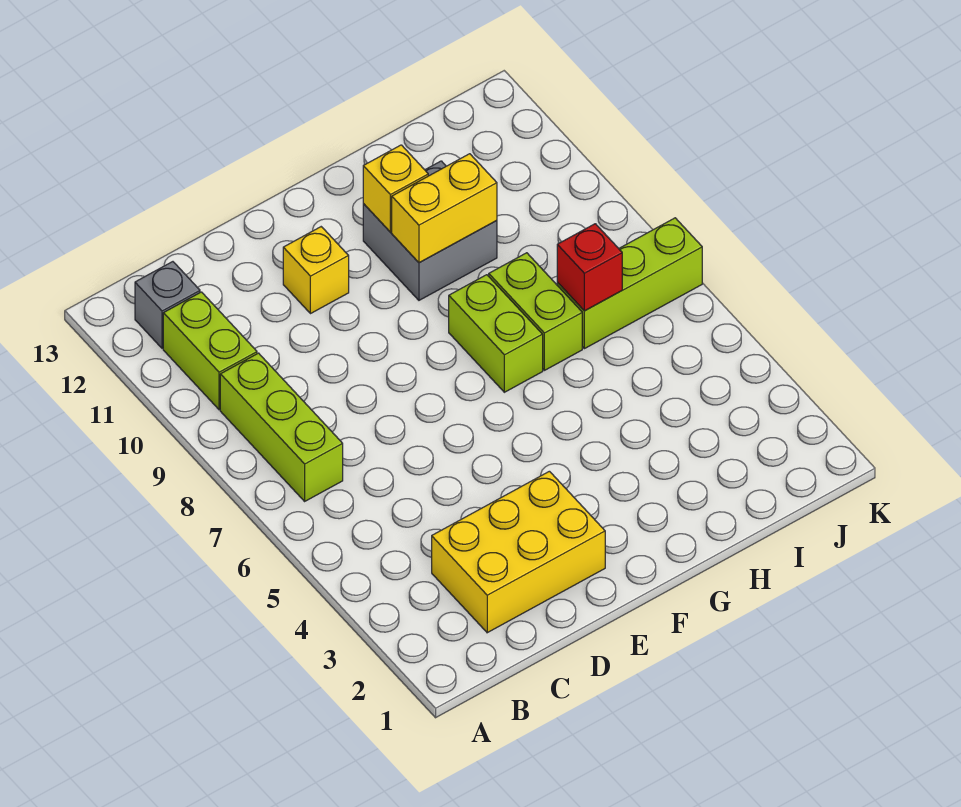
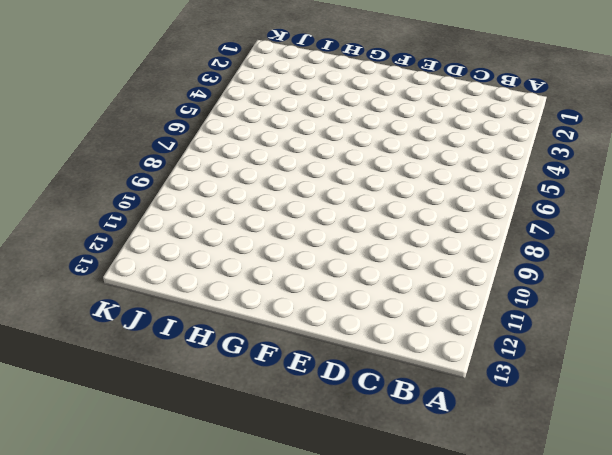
none -> lime brick B7:B9 level 1
none -> lime brick B10:B11 level 1
none -> grey brick B12 level 1

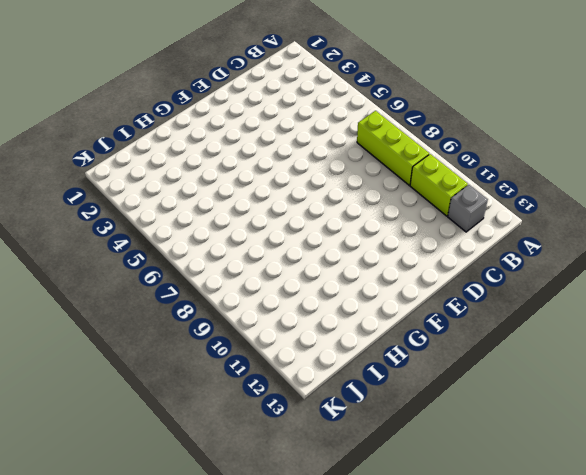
none -> yellow brick C2:E3 level 1
none -> yellow brick E11 level 1
none -> lime brick G7:G8 level 1

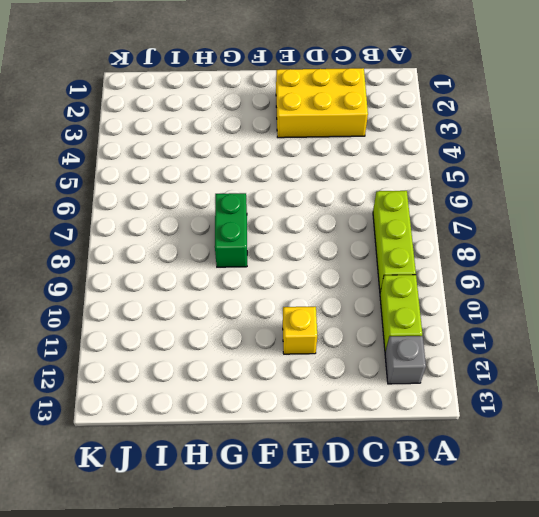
green brick G7:G8 level 1 -> lime brick G7:G8 level 1
none -> grey brick G10:H11 level 1
none -> lime brick H7:H8 level 1
none -> lime brick I7:K7 level 1

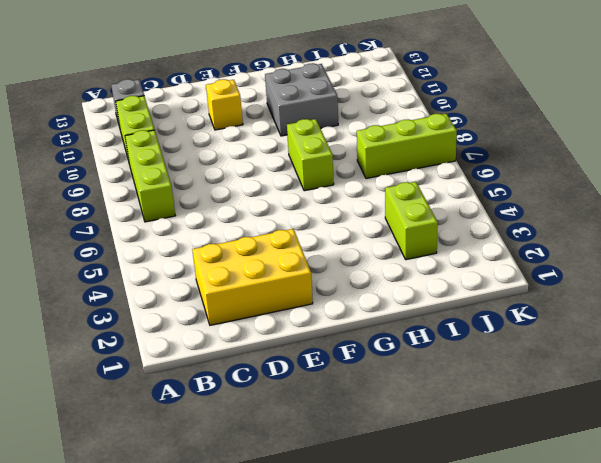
lime brick I3:I4 level 1 -> lime brick H7:H8 level 1
none -> yellow brick G10:H10 level 2
none -> yellow brick G11 level 2
none -> red brick I7 level 2

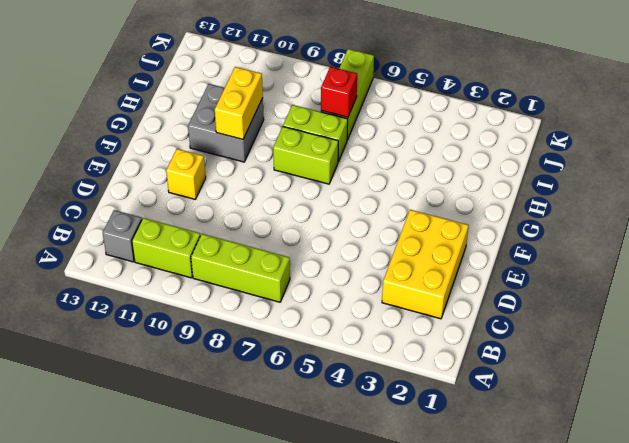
none -> yellow brick G11 level 2

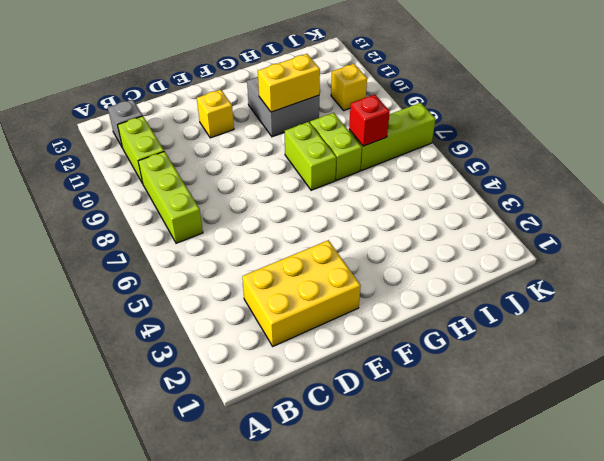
yellow brick J10 level 1 -> yellow brick G11 level 2

